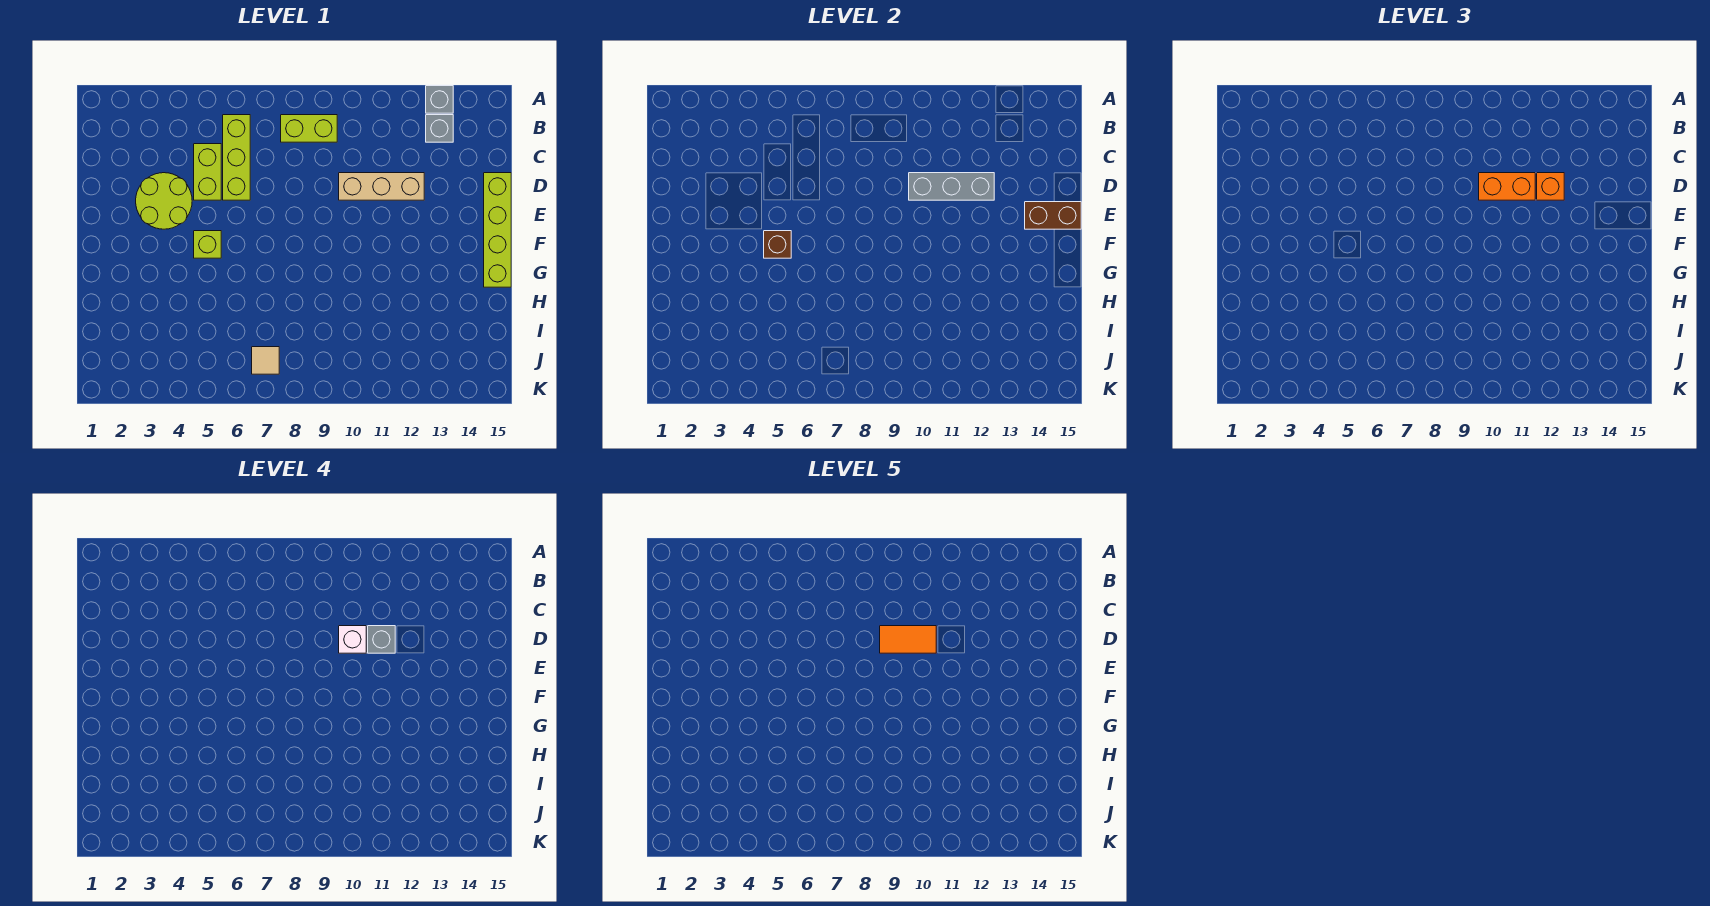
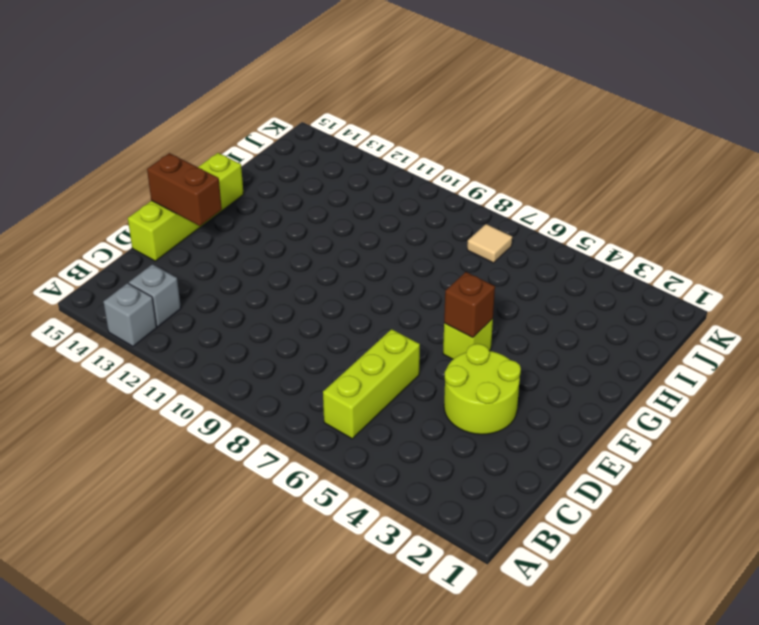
none -> lime brick B8:B9 level 1
none -> lime brick C5:D5 level 1
none -> tan brick D10:D12 level 1

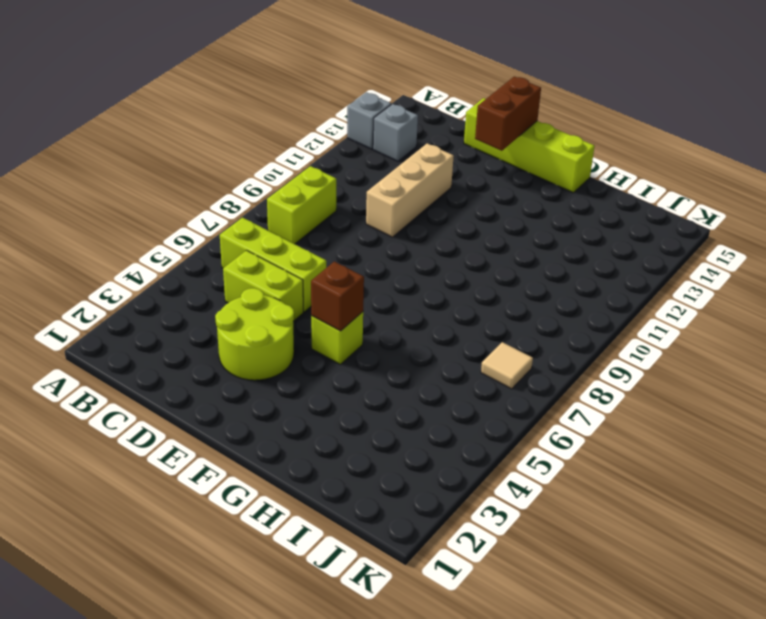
none -> grey brick D10:D12 level 2
none -> orange brick D10:D11 level 3
none -> orange brick D12 level 3

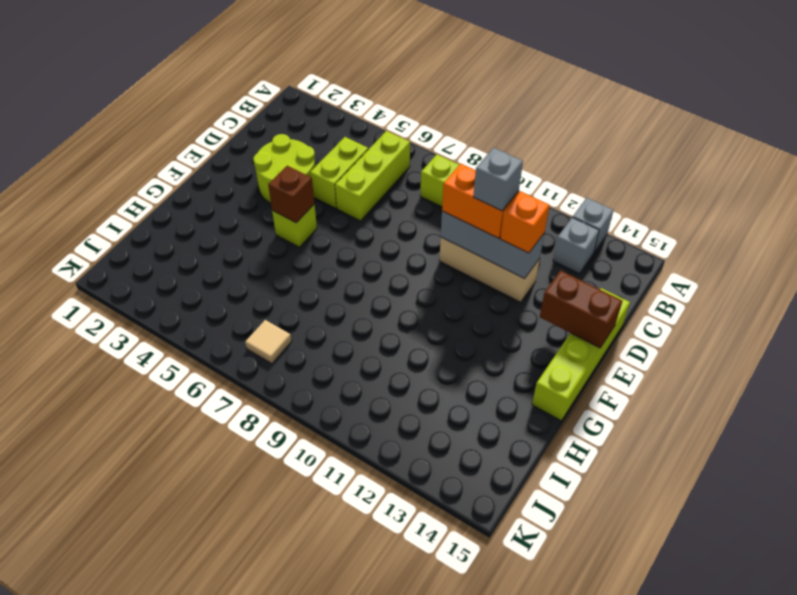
none -> white brick D10 level 4
none -> orange tile D9:D10 level 5

